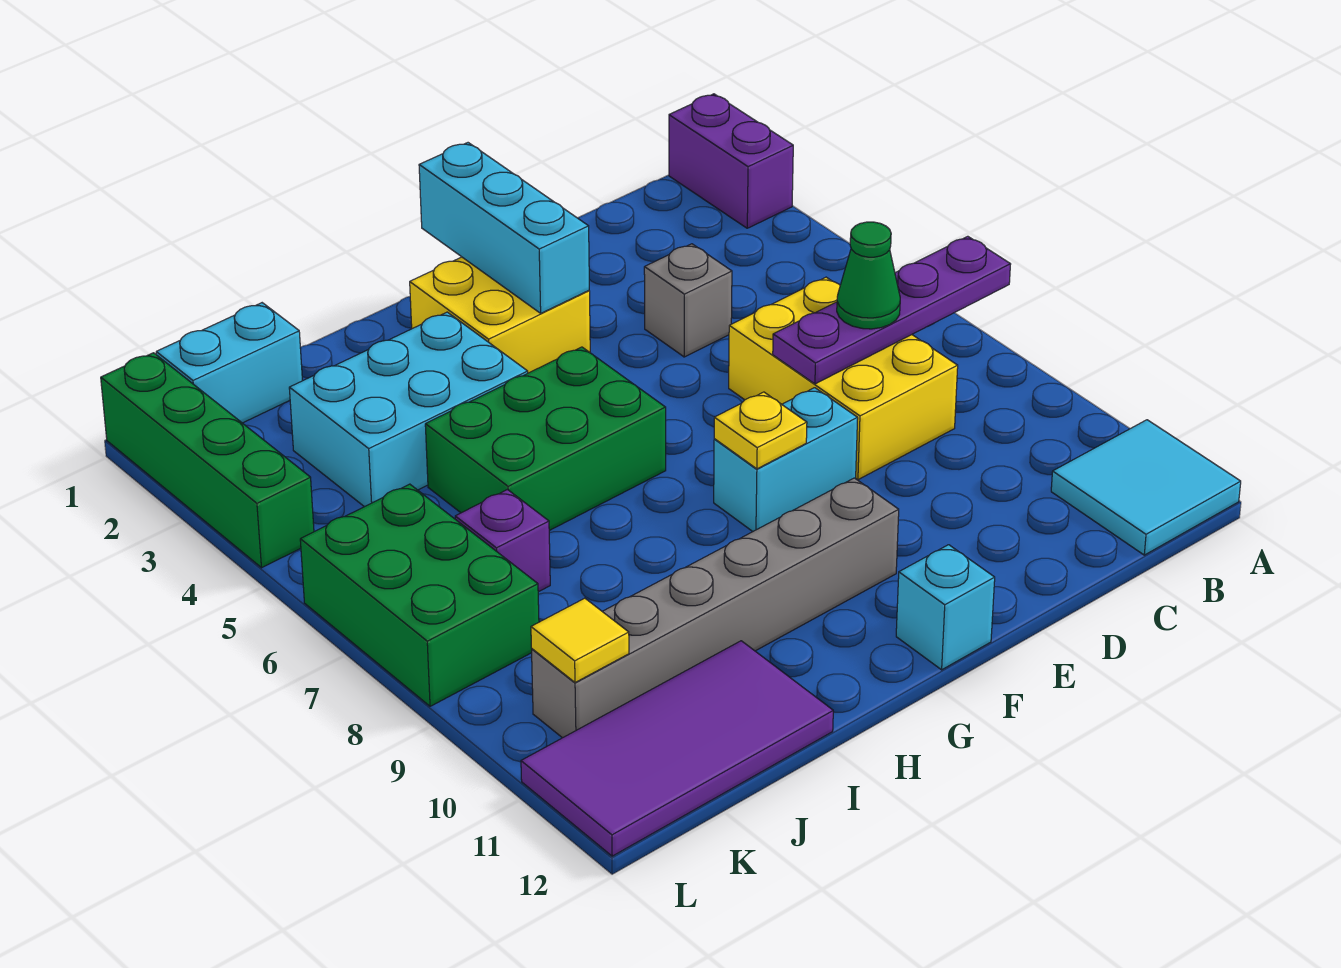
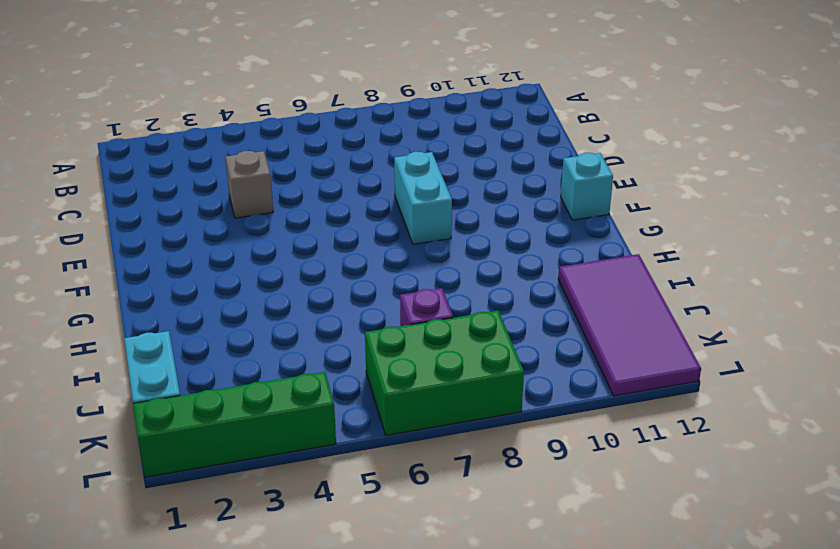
none -> purple brick A1:A2 level 1
none -> cyan tile A11:B12 level 1
none -> yellow brick C6:D8 level 1

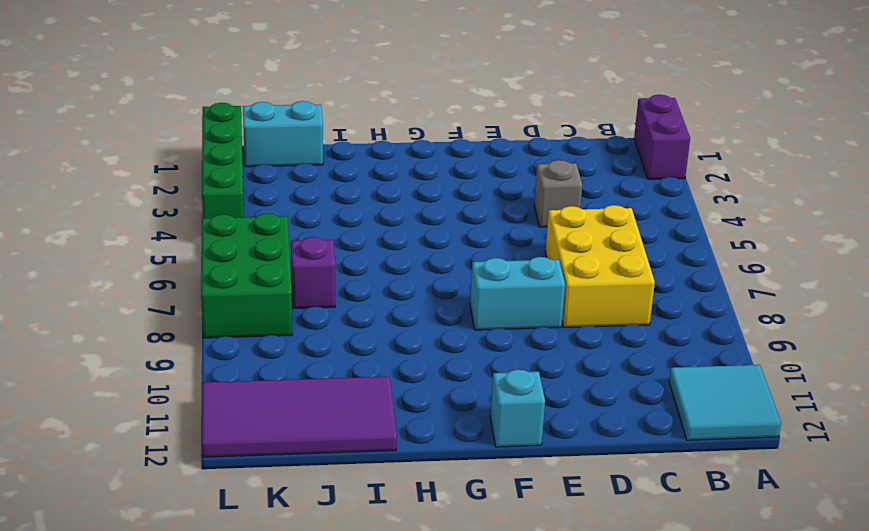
none -> yellow brick F2:G3 level 1
none -> grey brick F10:K10 level 1
none -> green brick G5:I6 level 1

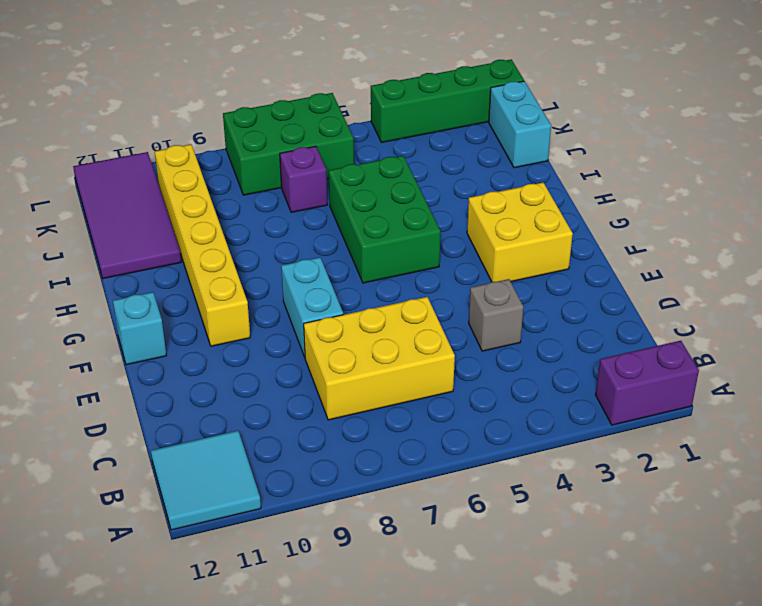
yellow brick F10:K10 level 1 -> grey brick F10:K10 level 1
none -> cyan brick H3:J4 level 1
none -> purple plate A7:D7 level 2
none -> cyan brick F1:F3 level 2

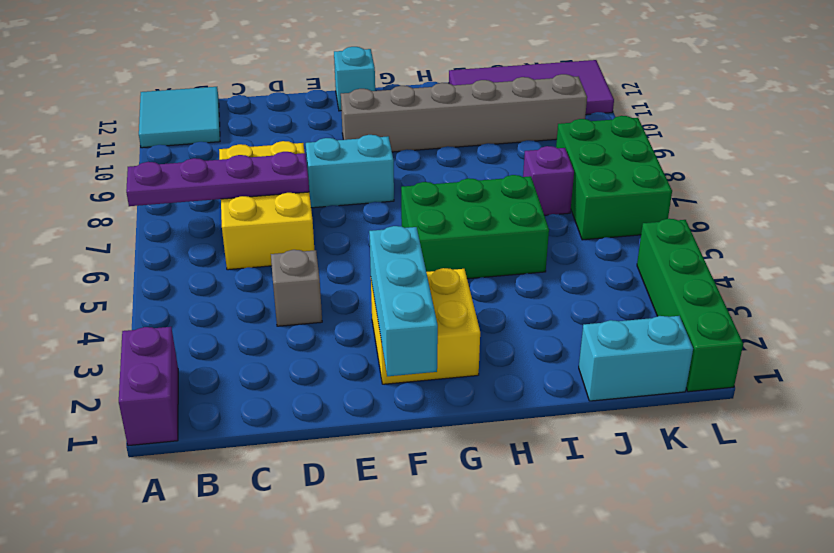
none -> cyan brick H3:J4 level 1
none -> yellow plate F8 level 2
none -> yellow tile K10 level 2

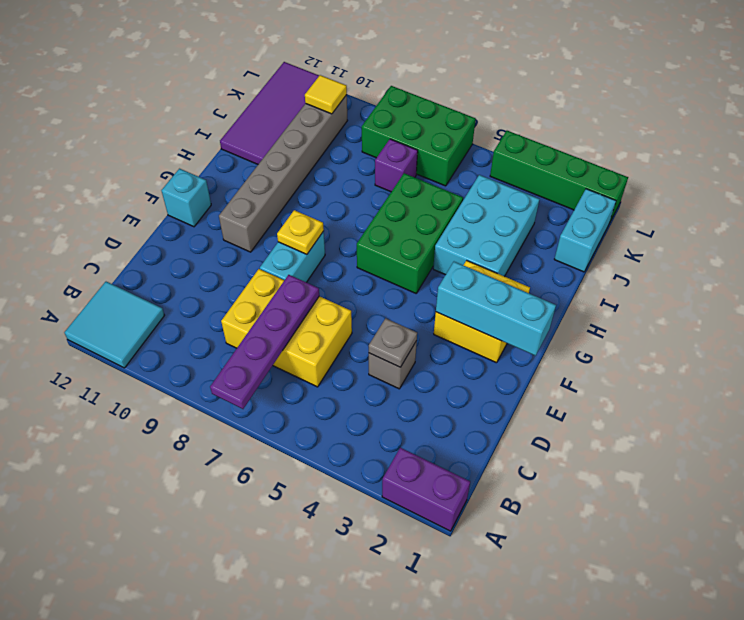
grey plate D4 level 2 -> none
none -> green cone C7 level 3

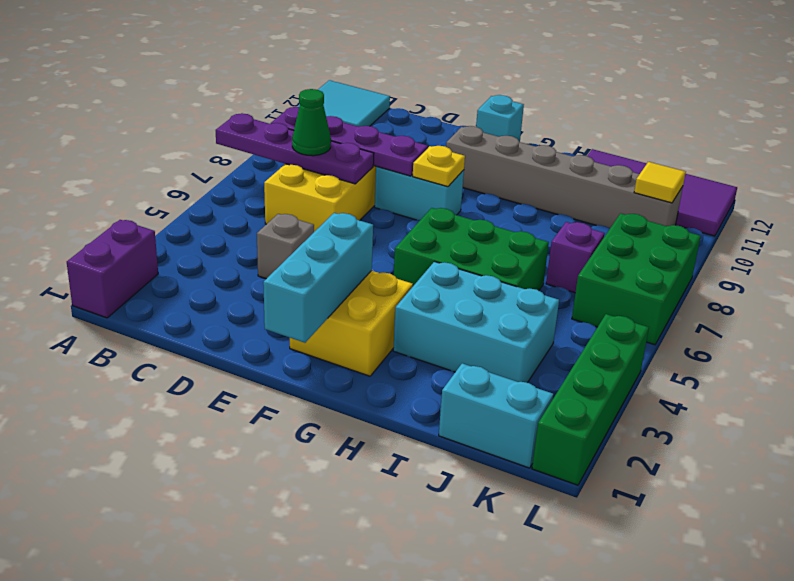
purple plate B8:E8 level 2 -> none

